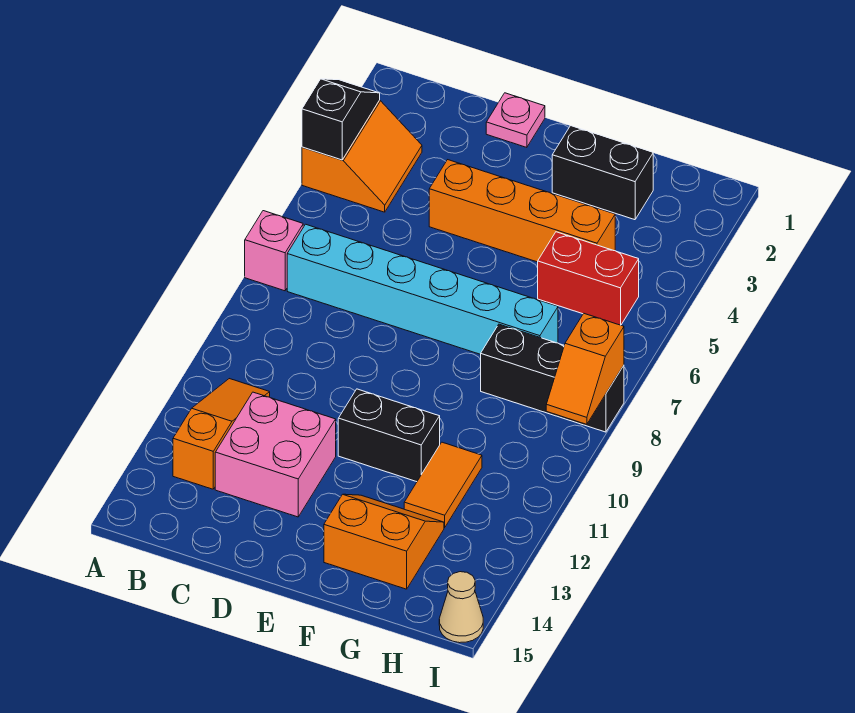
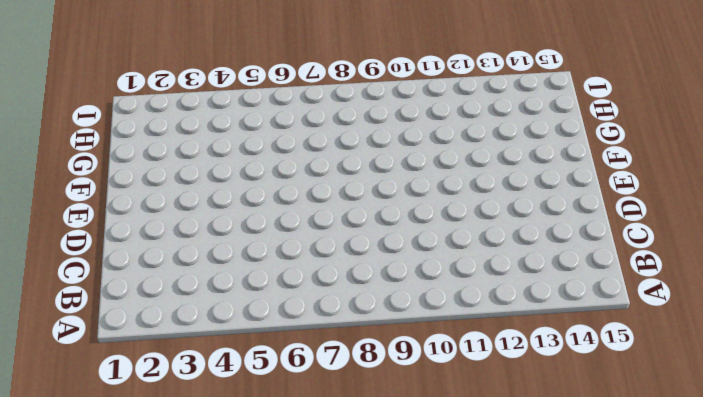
none -> orange slope A3:B4 level 1 top A
none -> pink brick A7 level 1
none -> cyan brick B7:G7 level 1

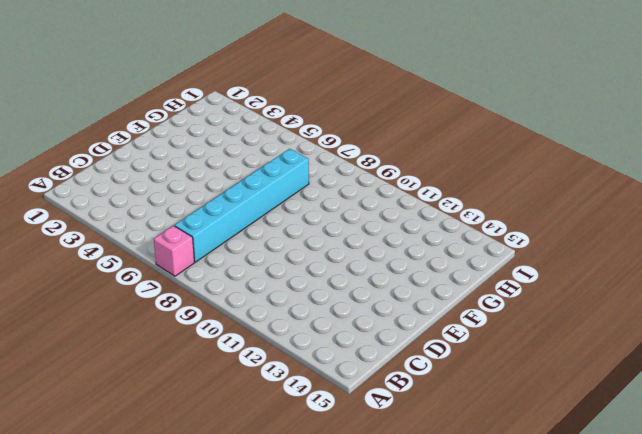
none -> orange slope A3:B4 level 1 top A
none -> orange slope B11:B13 level 1 top 13
none -> pink brick C12:D13 level 1

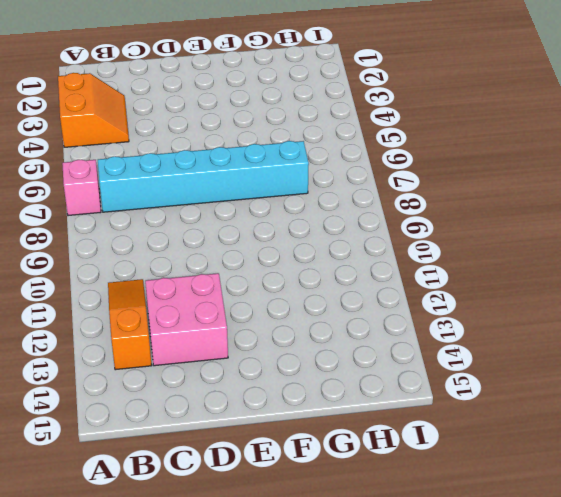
none -> pink plate D1 level 1
none -> orange brick D4:G4 level 1
none -> black brick E11:F11 level 1

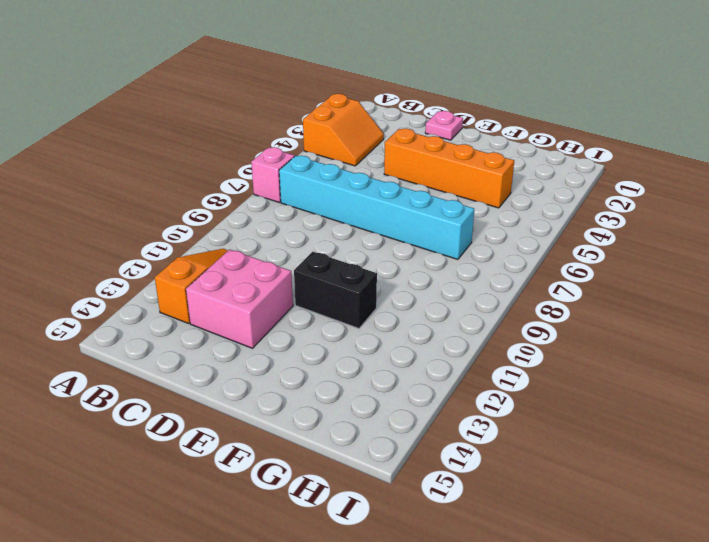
none -> black brick F2:G2 level 1
none -> orange slope F13:G14 level 1 top 14
none -> red brick G5:H5 level 1

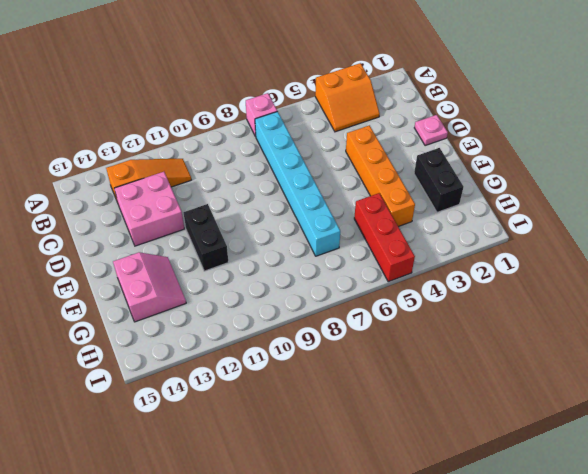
pink slope F13:G14 level 1 top 14 -> orange slope F13:G14 level 1 top 14
red brick G5:I5 level 1 -> red brick G5:H5 level 1
none -> black brick G8:I8 level 1
none -> orange tile G11:G12 level 1
none -> tan cone I15 level 1

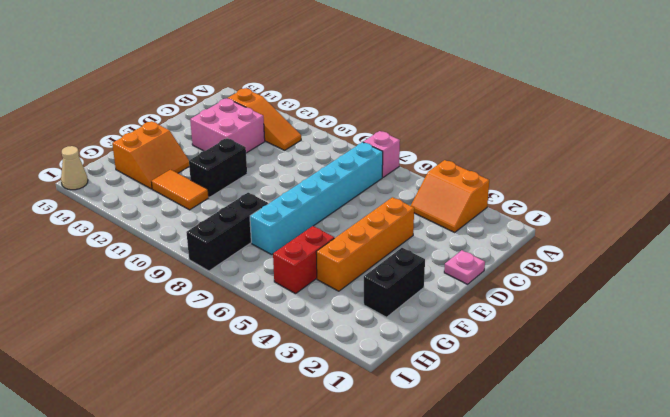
none -> black slope A3:A4 level 2 top 4
none -> orange slope I8:I9 level 2 top 8

